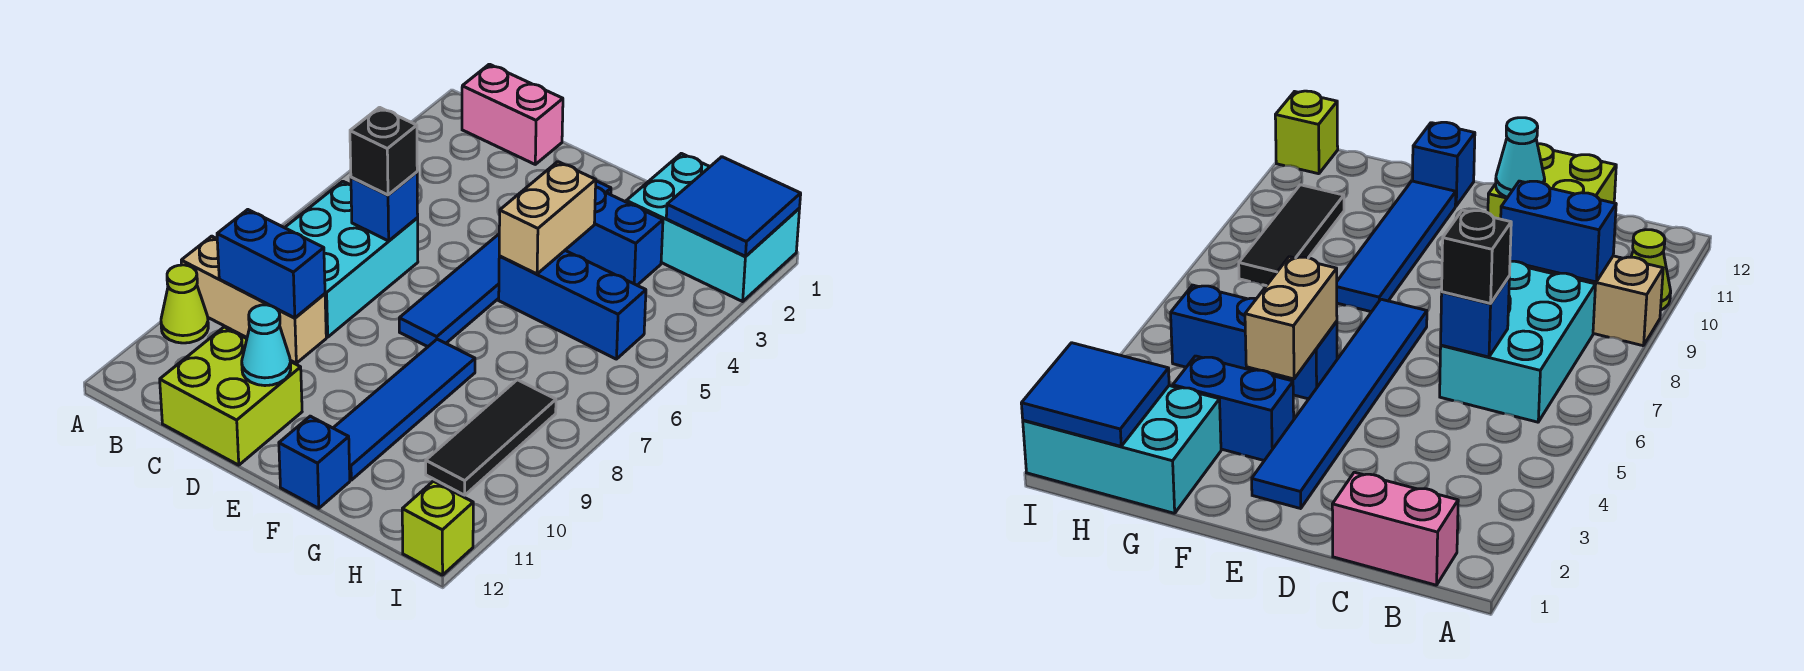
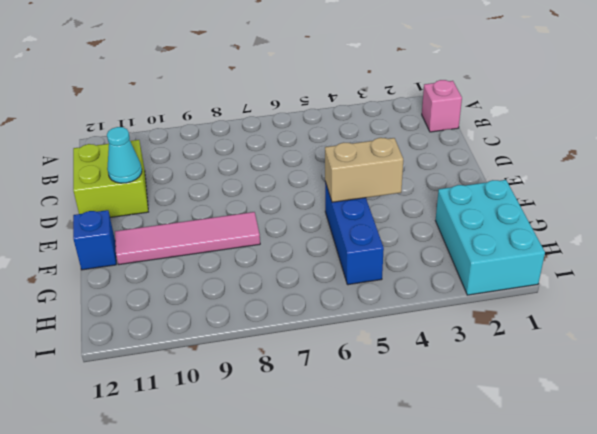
pink brick B1 level 1 -> pink brick B1:C1 level 1
pink tile F8:F11 level 1 -> blue tile F8:F11 level 1
none -> tan brick A9:C9 level 1
none -> lime cone A10 level 1
none -> cyan brick B6:C8 level 1

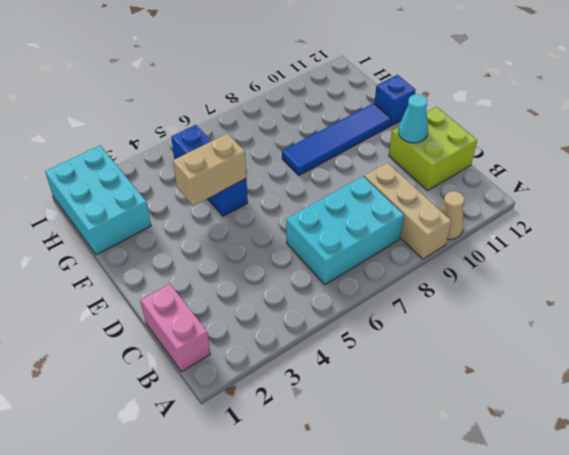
tan cone A10 level 1 -> lime cone A10 level 1
none -> blue tile E2:E7 level 1
none -> blue brick F3:G3 level 1
none -> black tile H8:H10 level 1

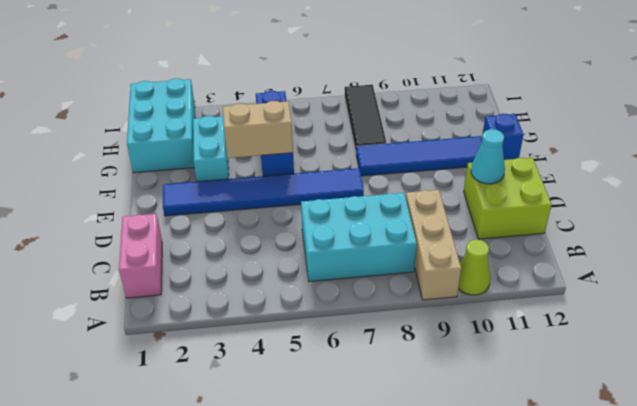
cyan brick F3:G3 level 1 -> blue brick F3:G3 level 1
black tile G8:I8 level 1 -> black tile H8:H10 level 1
none -> lime brick I12 level 1
none -> blue brick B9:C9 level 2
none -> blue brick C6 level 2

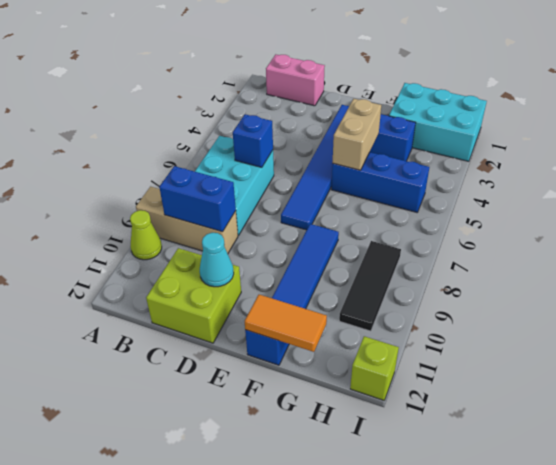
orange tile F12:G12 level 2 -> none
none -> blue tile H1:I2 level 2
none -> black brick C6 level 3

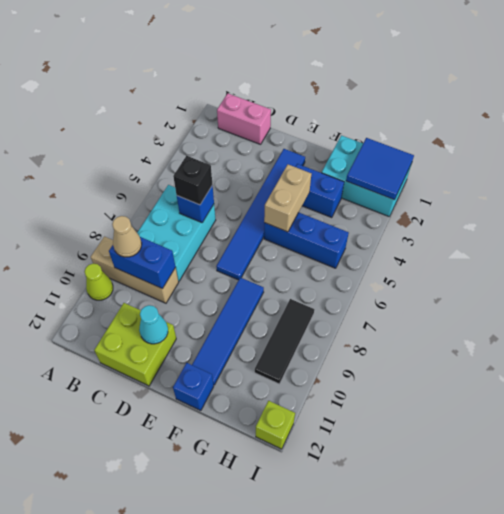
tan cone B9 level 3 -> none

